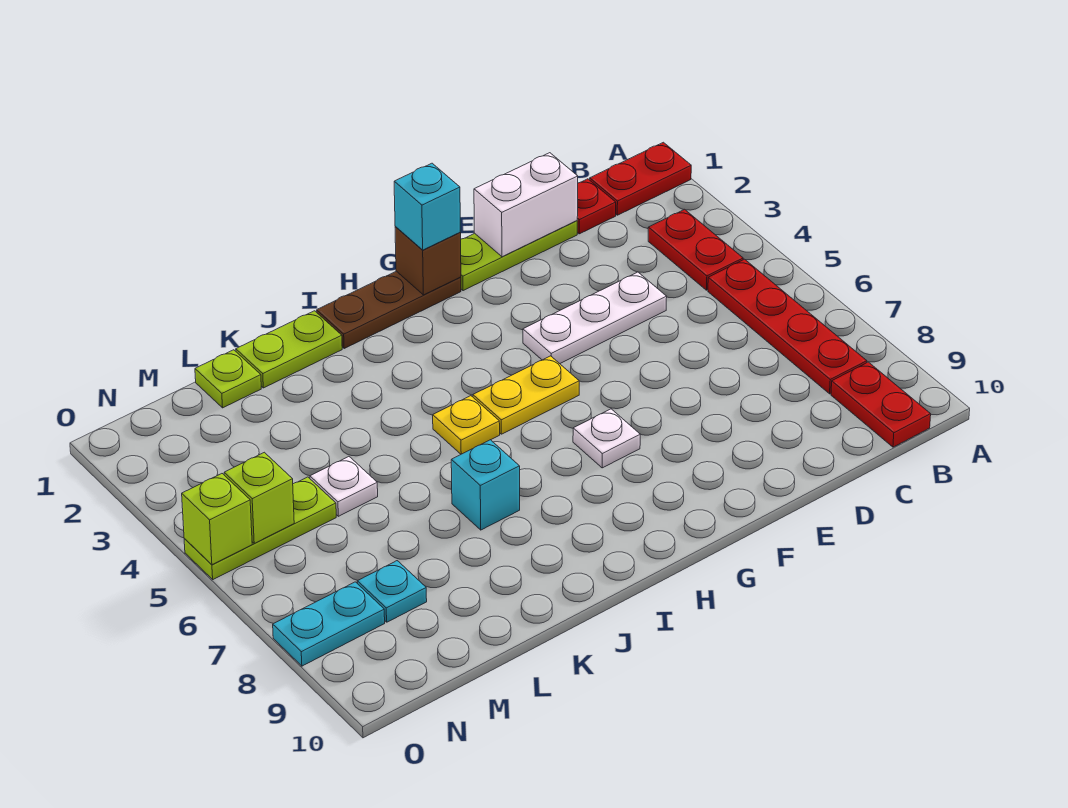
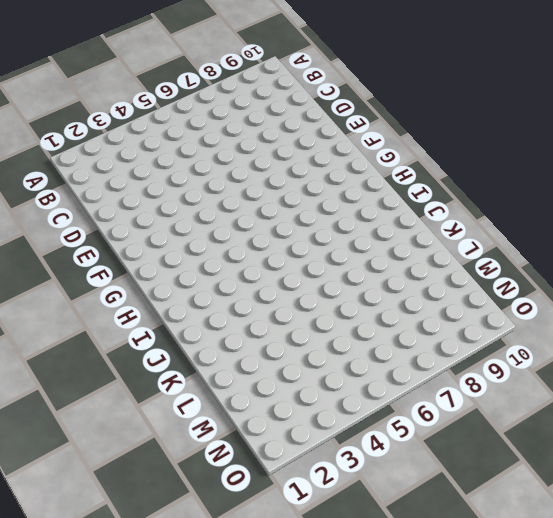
none -> red plate A1:B1 level 1
none -> red plate B3:B4 level 1
none -> red plate B5:B8 level 1

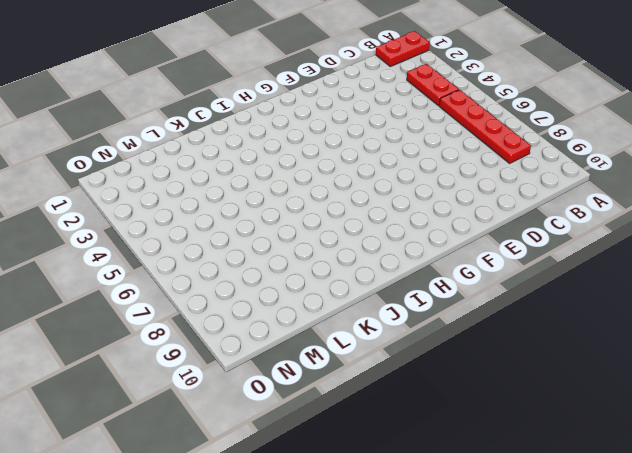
none -> red plate B9:B10 level 1
none -> red plate C1 level 1
none -> lime plate D1:F1 level 1

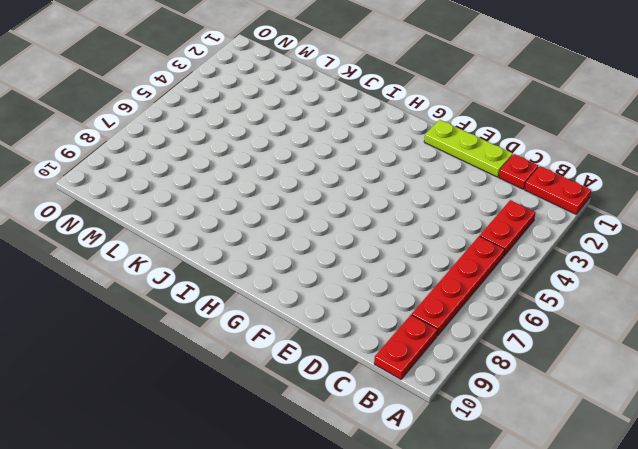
none -> white plate D4:F4 level 1
none -> brown plate G1:I1 level 1
none -> yellow plate G5:H5 level 1

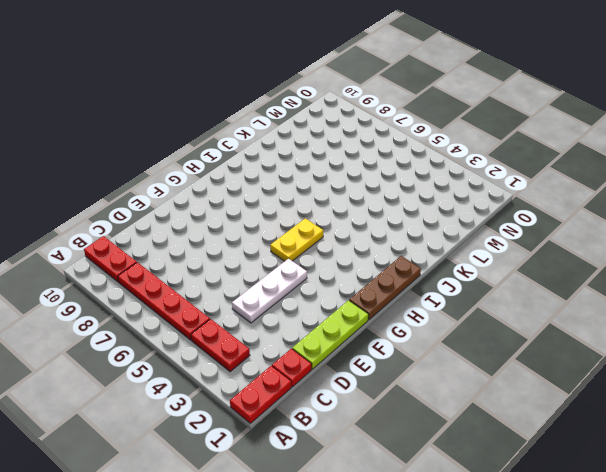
none -> white plate G7 level 1
none -> yellow plate I5 level 1
none -> lime plate J1:K1 level 1

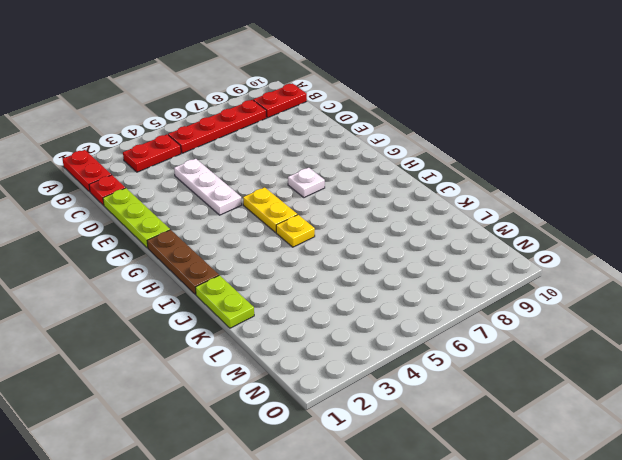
none -> cyan brick J7 level 1
none -> lime plate L1 level 1
none -> white plate L5 level 1

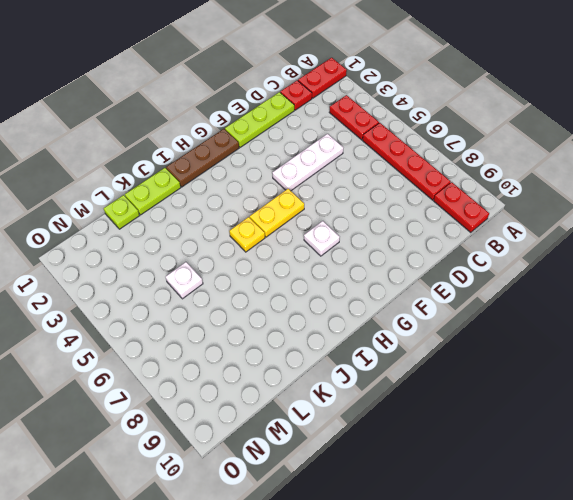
none -> cyan brick J7 level 1
none -> lime plate M5:O5 level 1
none -> cyan plate M8 level 1

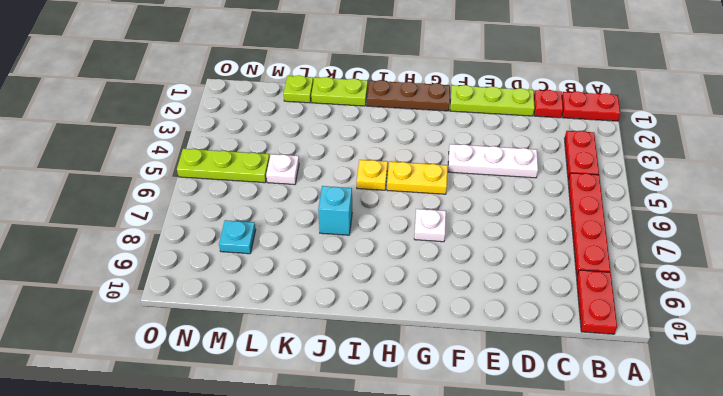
none -> cyan plate N8:O8 level 1
none -> white brick D1:E1 level 2
none -> brown brick G1 level 2

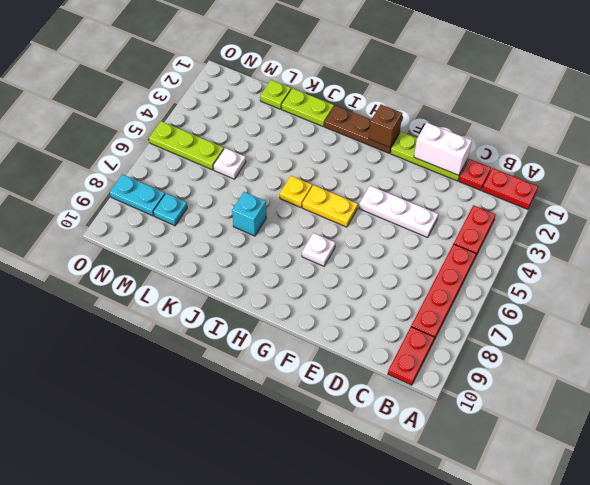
none -> lime brick N5 level 2
none -> lime brick O5 level 2
none -> cyan brick G1 level 3

